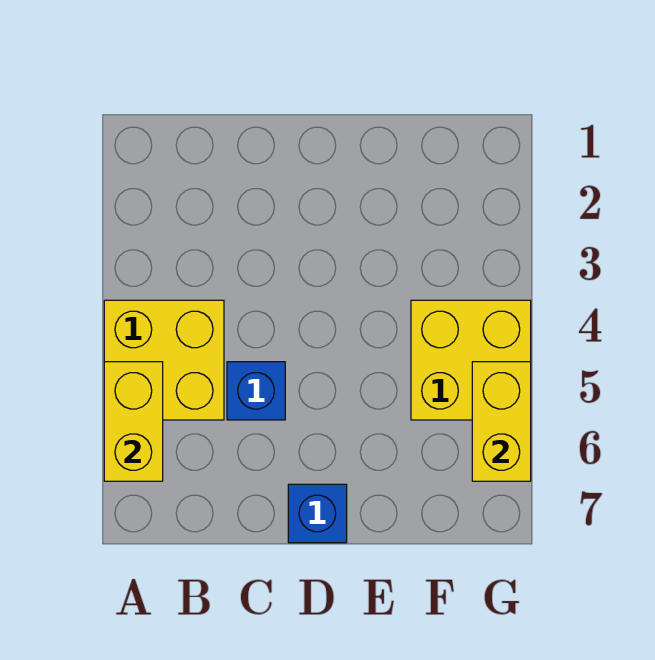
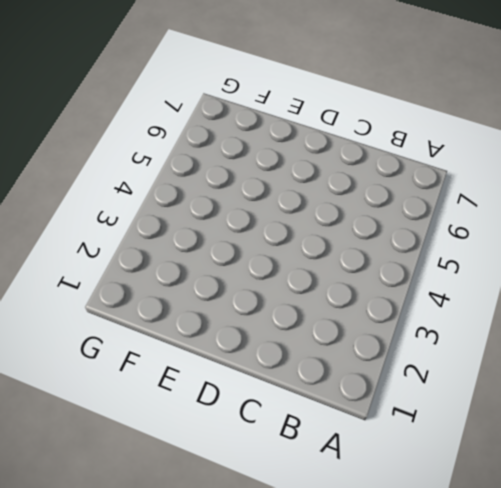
none -> yellow brick A4:B5 level 1
none -> blue brick C5 level 1

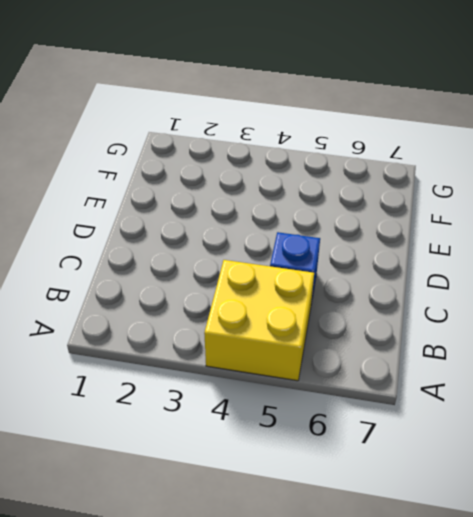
none -> blue brick D7 level 1
none -> yellow brick F4:G5 level 1

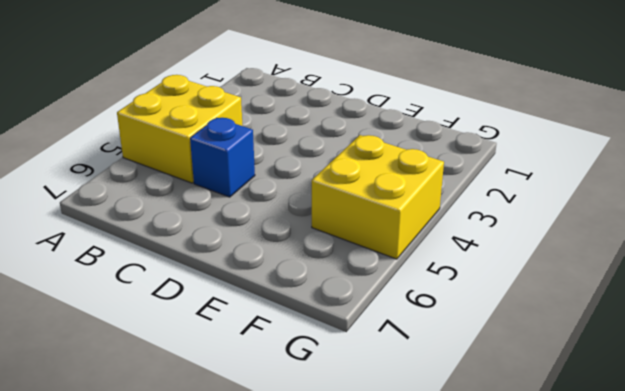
none -> blue brick D7 level 1
none -> yellow brick A5:A6 level 2

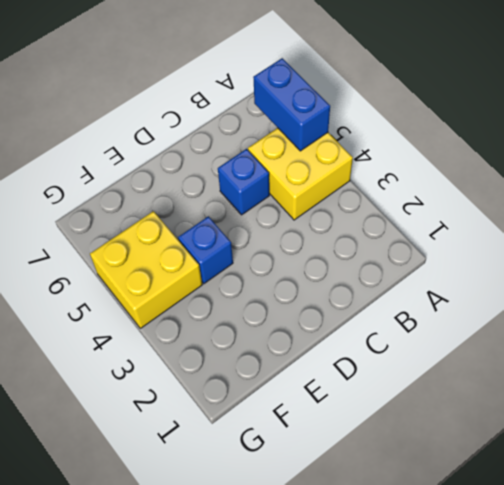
blue brick A5:A6 level 2 -> yellow brick A5:A6 level 2
blue brick E4 level 1 -> blue brick D7 level 1
none -> yellow brick G5:G6 level 2

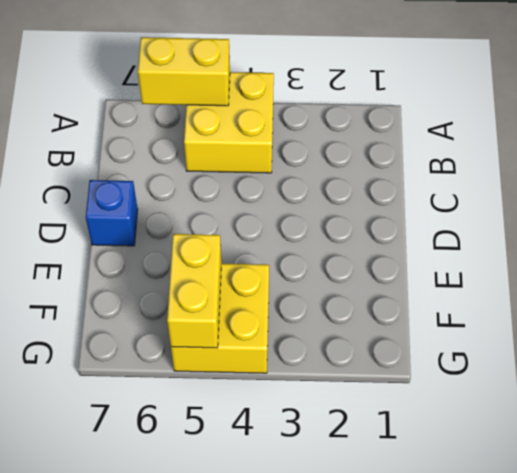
yellow brick F5:G5 level 2 -> yellow brick G5:G6 level 2
none -> blue brick C5 level 1

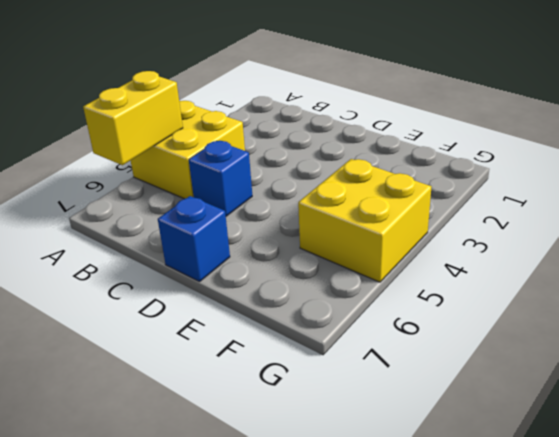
none -> yellow brick G5:G6 level 2

